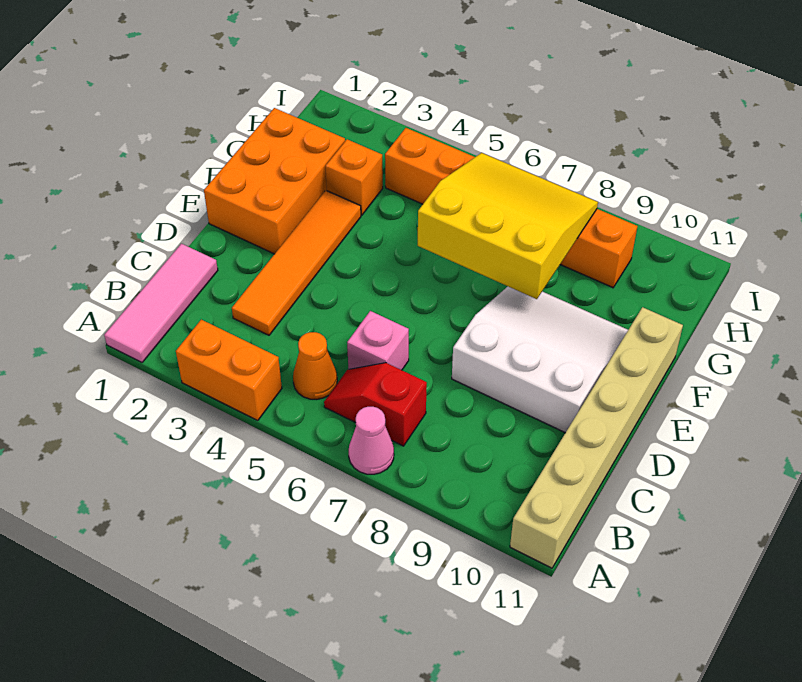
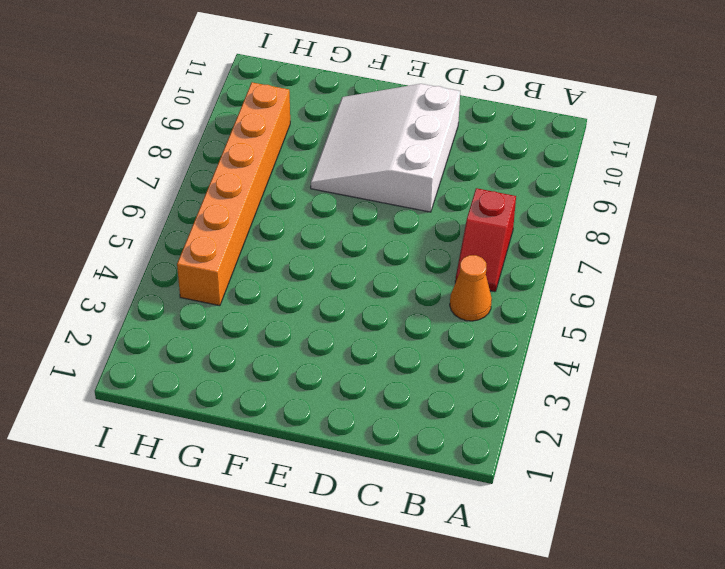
none -> pink tile A1:C1 level 1
none -> orange brick A3:A4 level 1
none -> pink cone A7 level 1

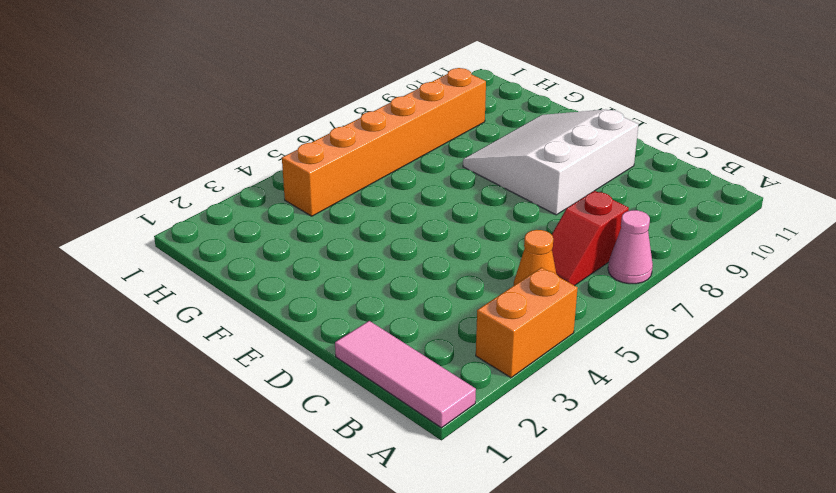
none -> tan brick A11:F11 level 1
none -> orange tile C3:F3 level 1
none -> pink brick C6 level 1

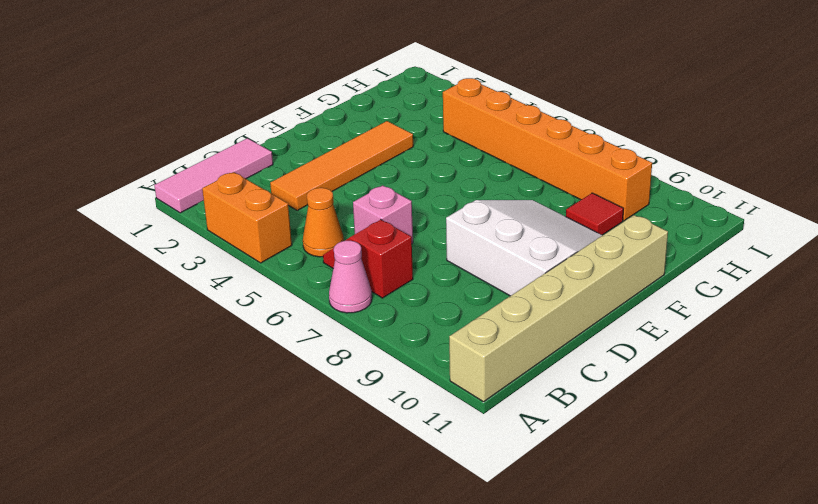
red tile G9 level 1 -> none
none -> orange brick E1:G2 level 1
none -> orange brick G3 level 1
none -> yellow slope F6:H8 level 2 top F

